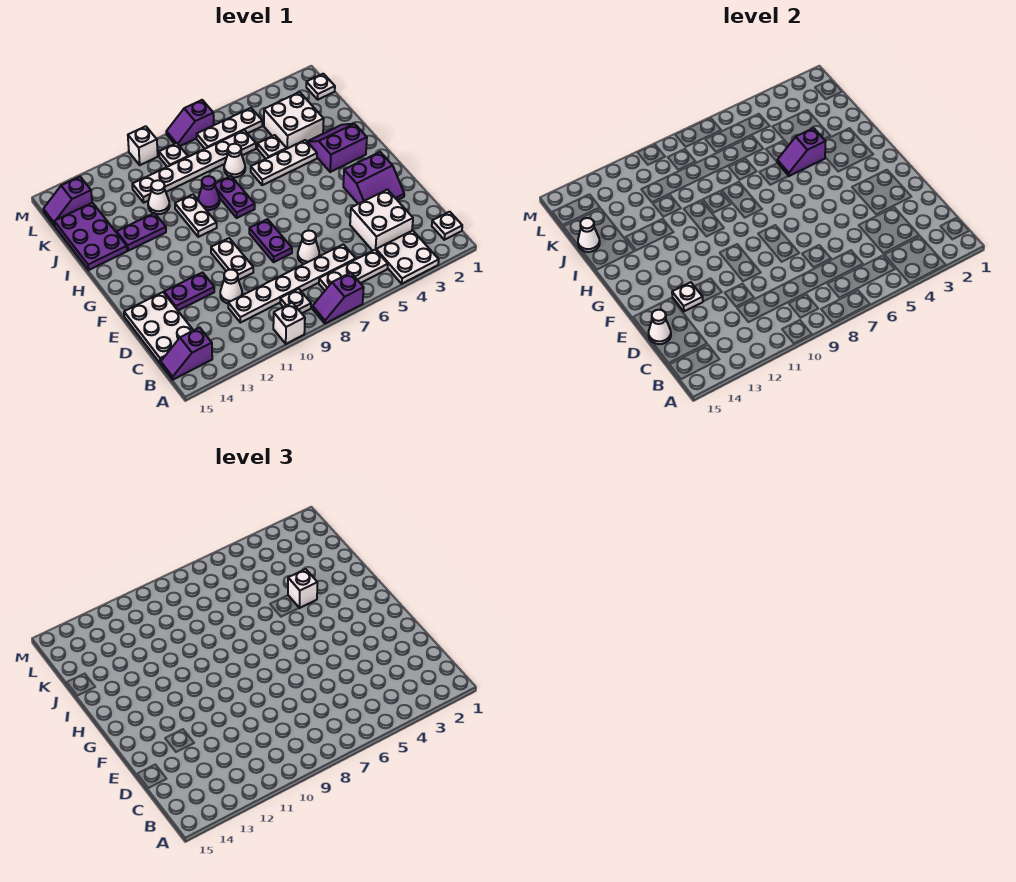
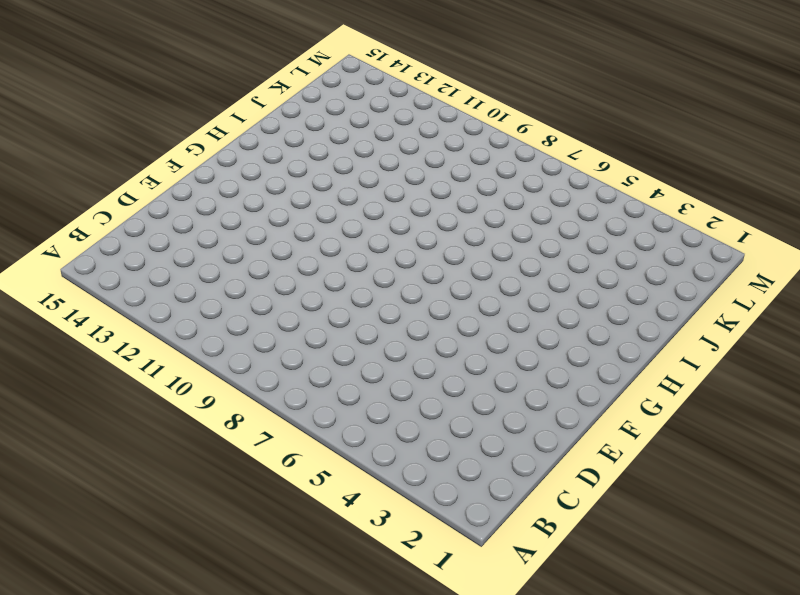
none -> white plate A3:B4 level 1
none -> purple slope A7:A8 level 1 top 7
none -> white brick A10 level 1
none -> white plate B1 level 1

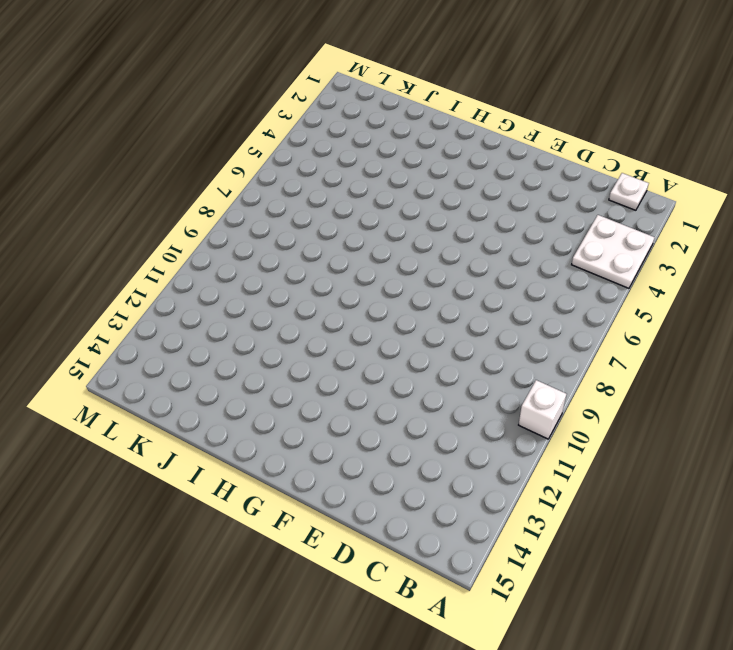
none -> purple slope A7:A8 level 1 top 7
none -> white plate B5:B7 level 1
none -> white plate B9 level 1
none -> purple slope B14:B15 level 1 top 14

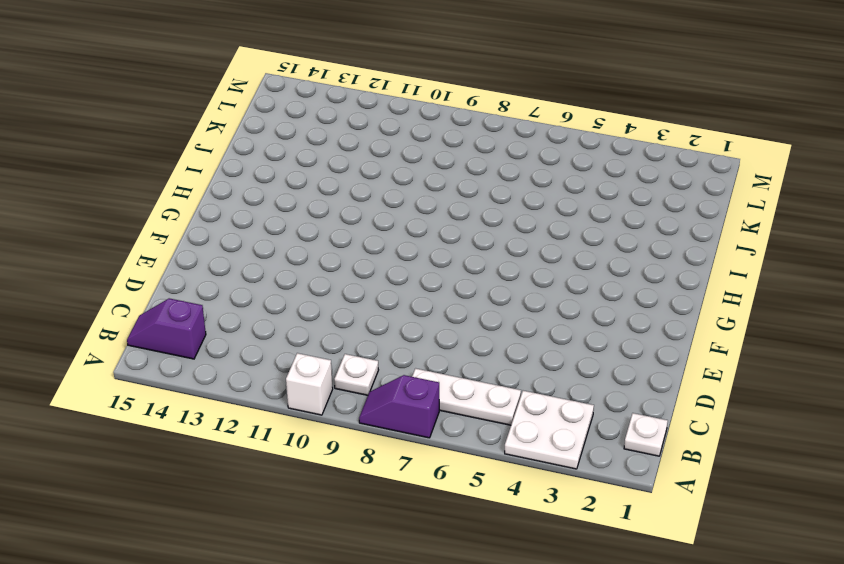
none -> white brick C3:D4 level 1
none -> white plate C6:C11 level 1
none -> white plate C14:E15 level 1
none -> white cone D7 level 1

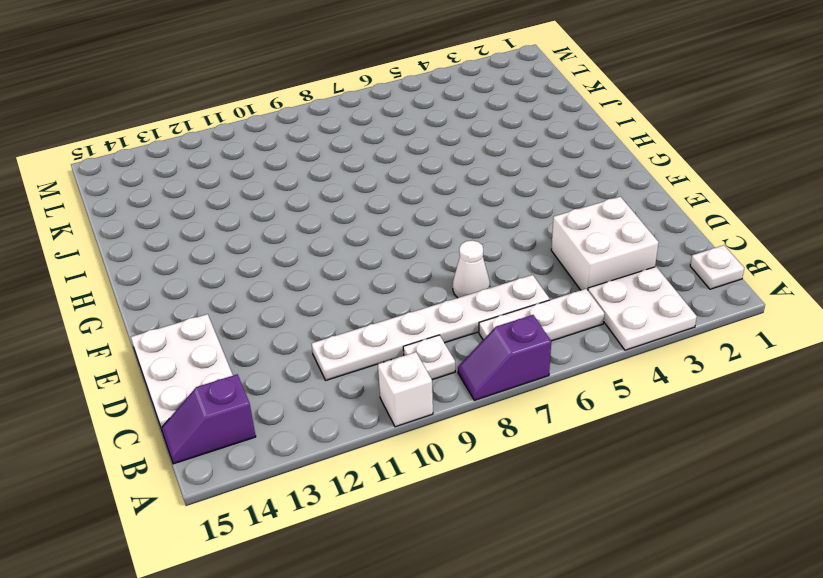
none -> white cone D11 level 1
none -> purple slope E2:F3 level 1 top F
none -> purple plate E8:F8 level 1
none -> white plate E10:F10 level 1

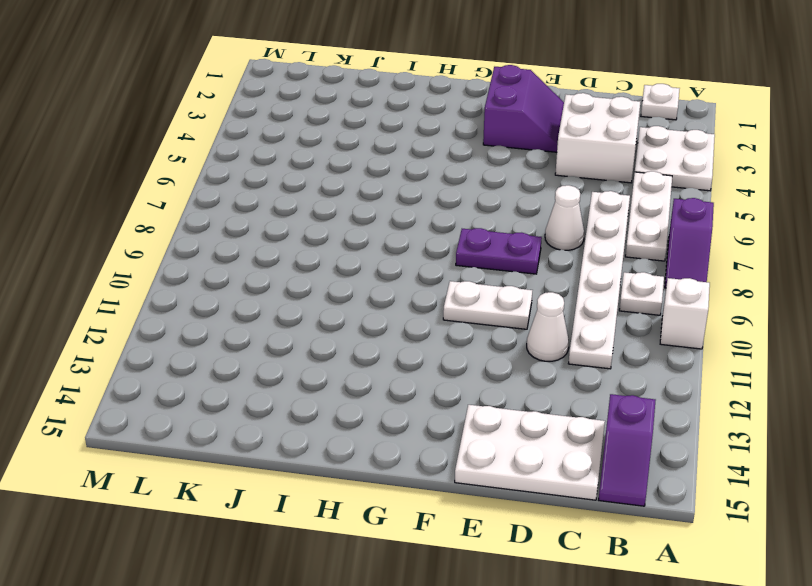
none -> purple plate E12:E13 level 1
none -> purple slope H2:I3 level 1 top H
none -> purple plate H8:I8 level 1
none -> white plate H10:I10 level 1

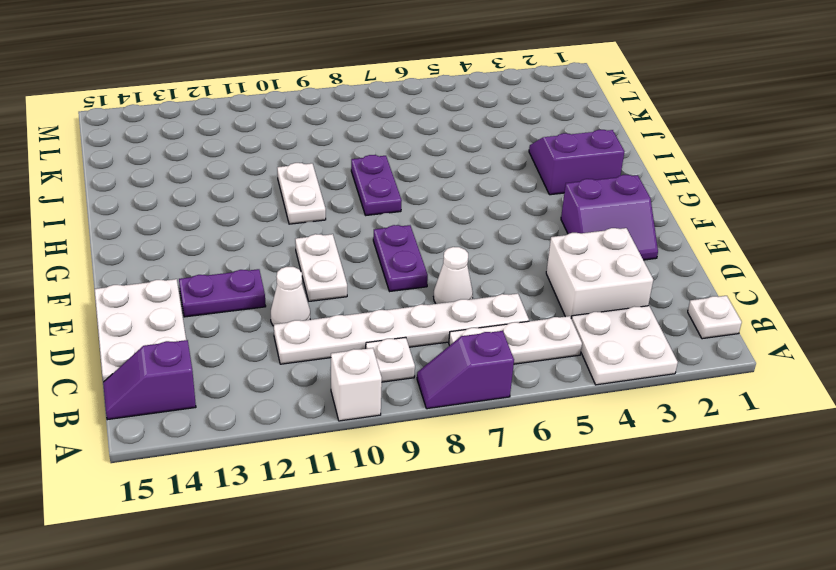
none -> white plate I4:I6 level 1
none -> purple cone I9 level 1
none -> purple plate I12:I13 level 1
none -> purple plate I14:K15 level 1

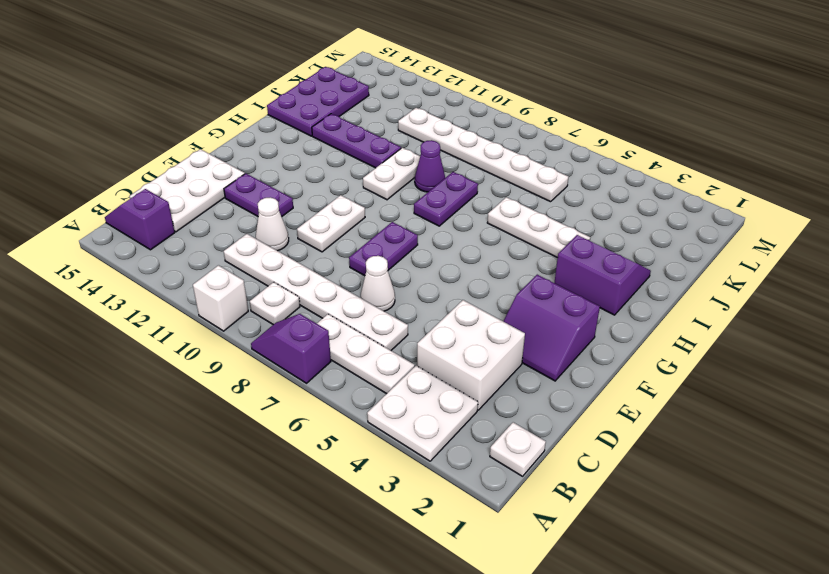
purple plate I11:I13 level 1 -> purple plate I12:I13 level 1
none -> white brick J3:K4 level 1
none -> white plate J5 level 1
none -> white cone J7 level 1
none -> white cone J11 level 1

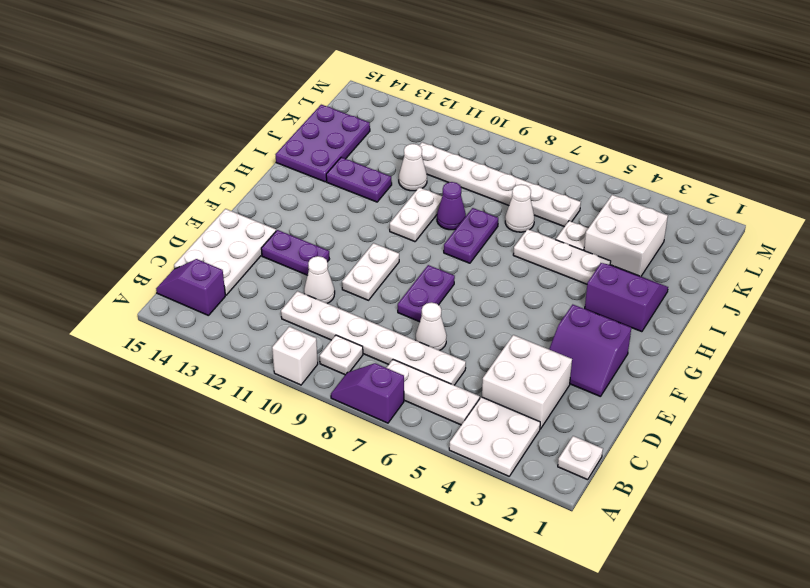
none -> white plate L1 level 1
none -> white plate L5:L7 level 1
none -> white plate L9 level 1
none -> purple slope L14:L15 level 1 top 14

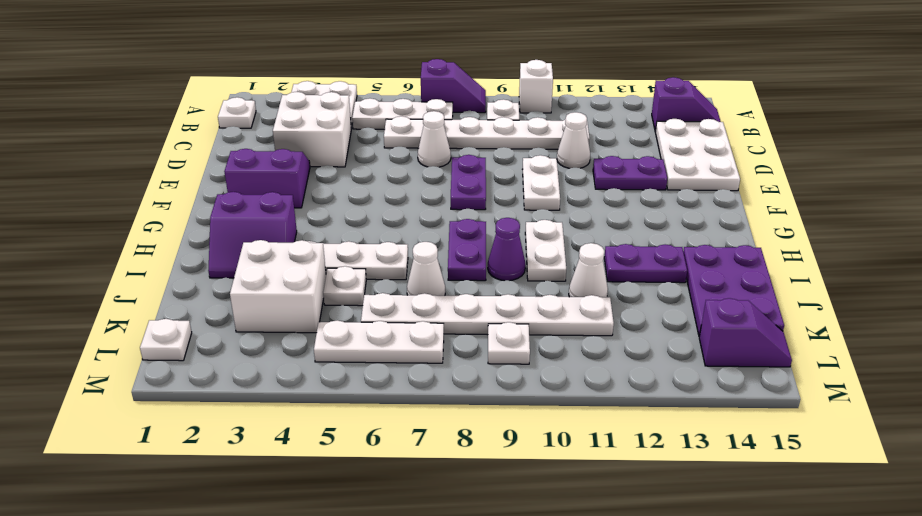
none -> purple slope M7:M8 level 1 top 7
none -> white brick M10 level 1
none -> white cone D15 level 2
none -> white plate E13 level 2

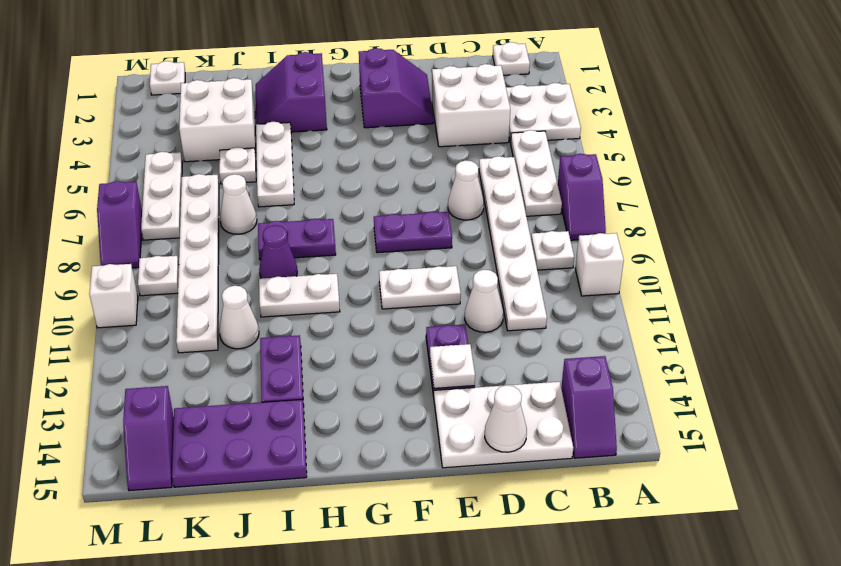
none -> purple slope I4:I5 level 2 top 4
none -> white cone J15 level 2
none -> white brick I4 level 3

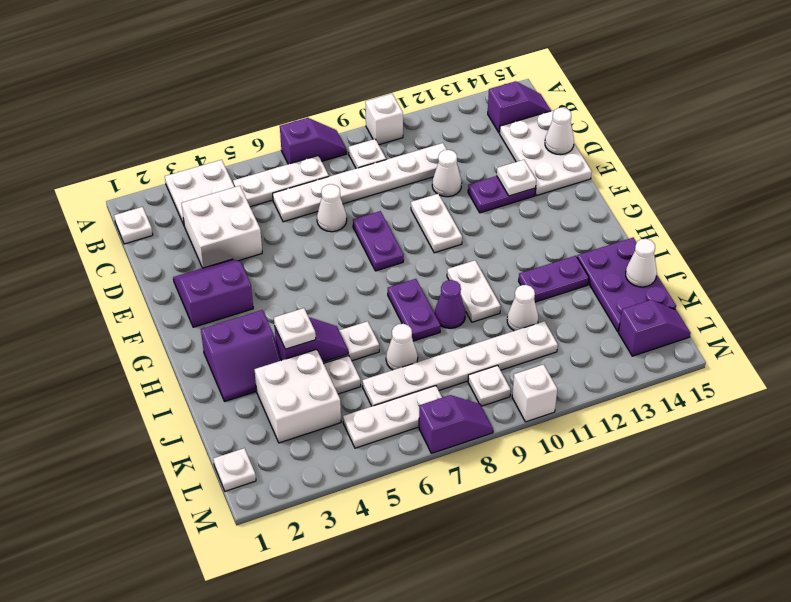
white plate I4 level 3 -> white brick I4 level 3

